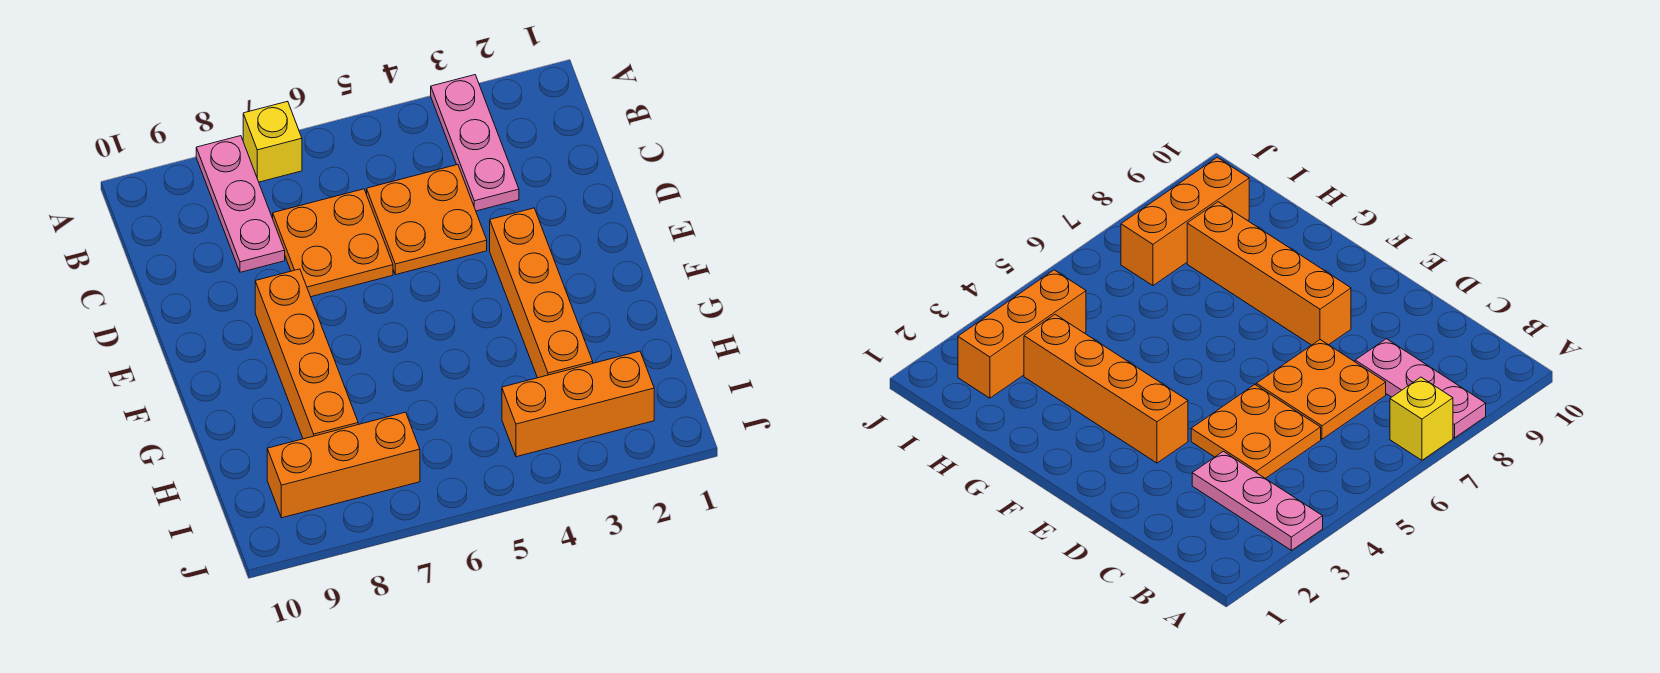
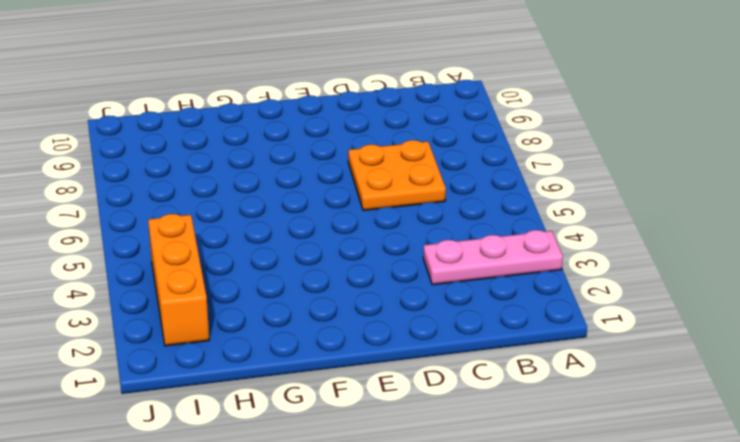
none -> yellow brick A7 level 1
none -> pink plate A8:C8 level 1

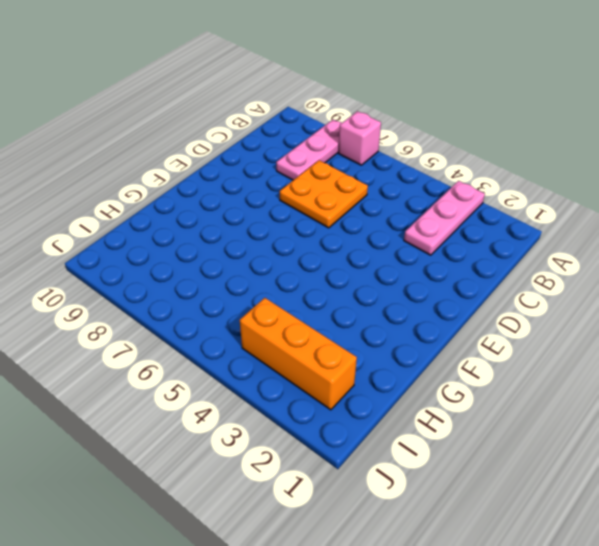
pink brick A7 level 1 -> yellow brick A7 level 1
none -> orange plate C4:D5 level 1
none -> orange brick E3:H3 level 1

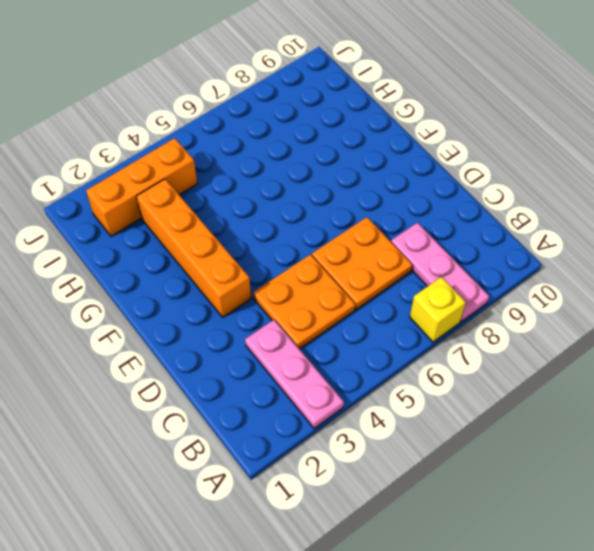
none -> orange brick E8:H8 level 1
none -> orange brick I7:I9 level 1

